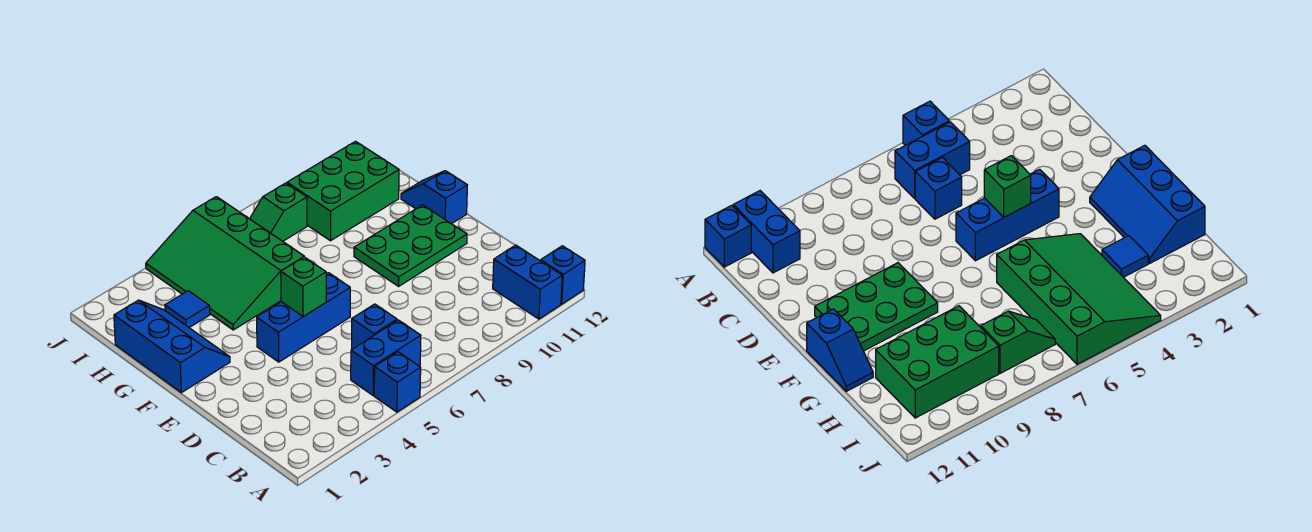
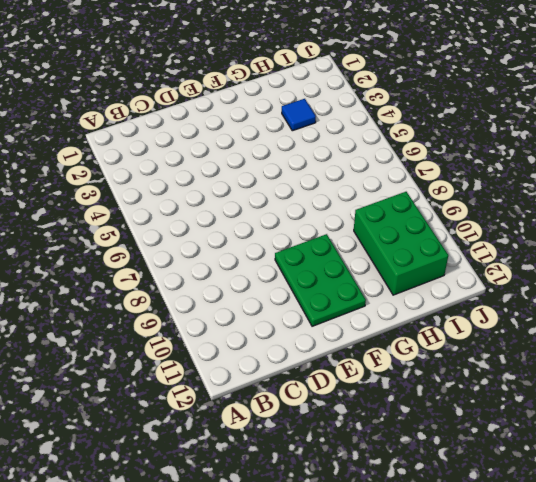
none -> blue brick A5 level 1
none -> blue brick A11:B11 level 1
none -> blue brick A12 level 1

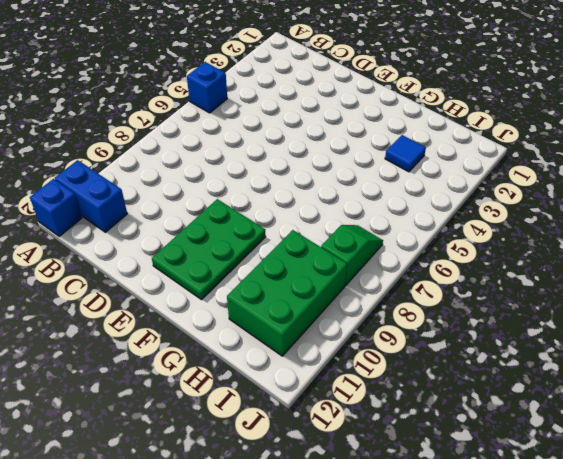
none -> blue brick B5:B6 level 1
none -> blue brick C6 level 1
none -> blue brick E4:E6 level 1

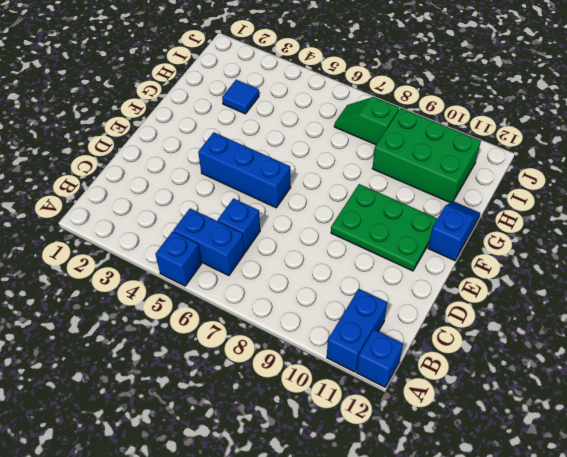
none -> blue slope F1:H2 level 1 top 1
none -> green slope G4:J6 level 1 top 6
none -> green brick E5 level 2

